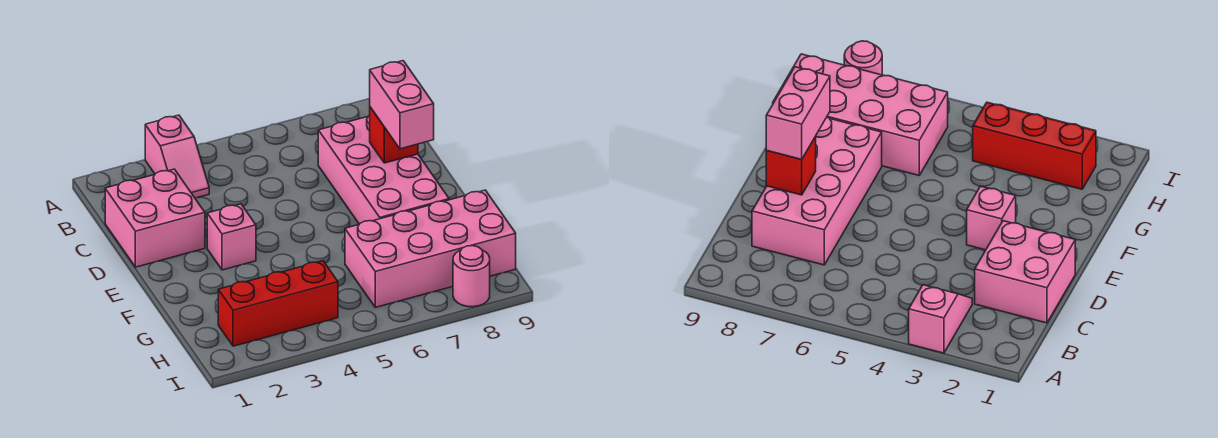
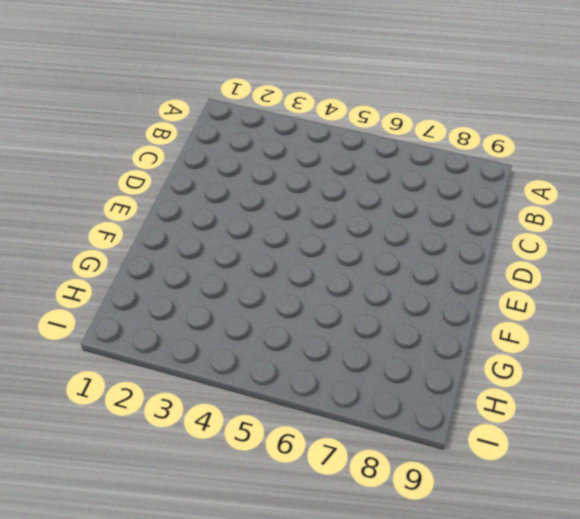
none -> pink slope A3:B3 level 1 top A
none -> pink brick C1:D2 level 1

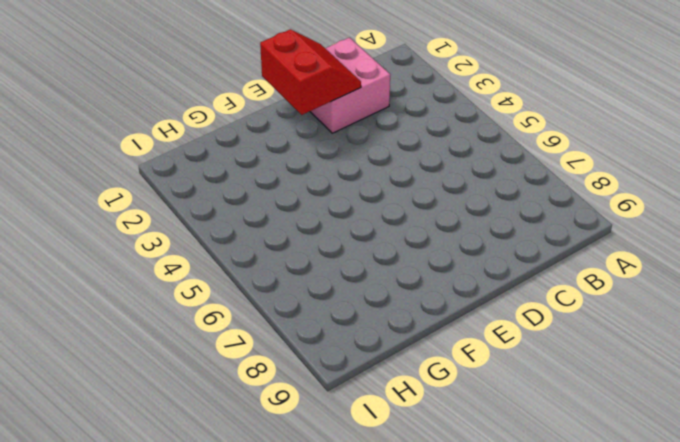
red slope D1:E2 level 2 top E -> none
none -> pink slope A3:B3 level 1 top A
none -> pink brick C7:F8 level 1

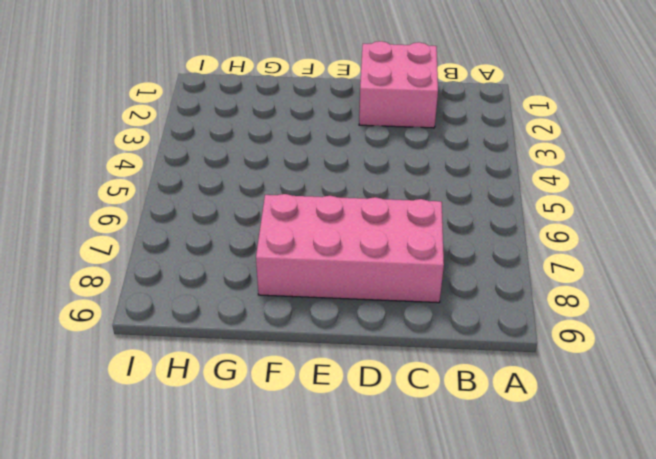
none -> pink slope A3:B3 level 1 top A
none -> pink brick E3 level 1

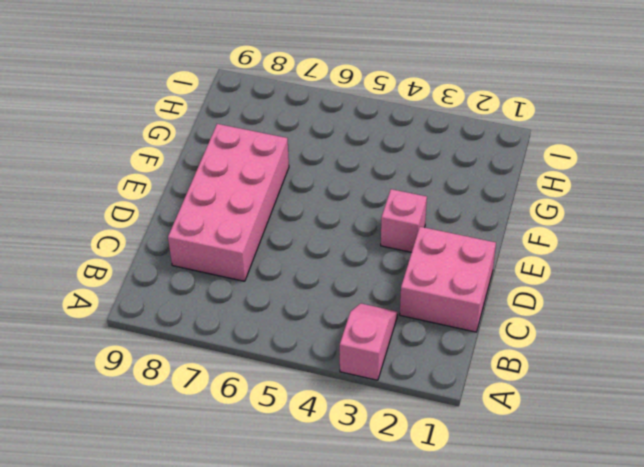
none -> pink brick G6:H9 level 1
none -> red brick H2:H4 level 1

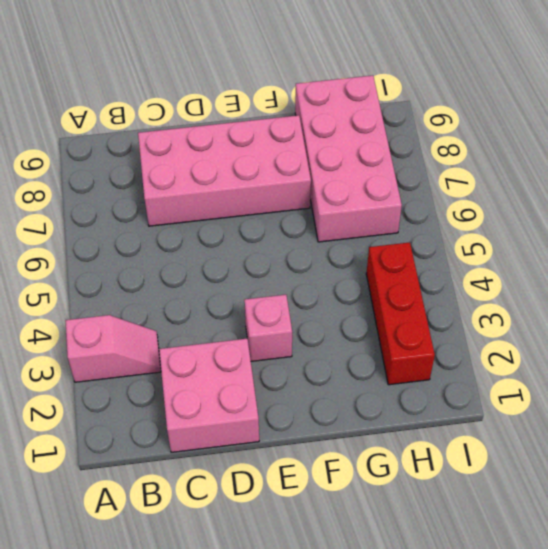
none -> pink round brick I8 level 1
none -> red brick D8 level 2

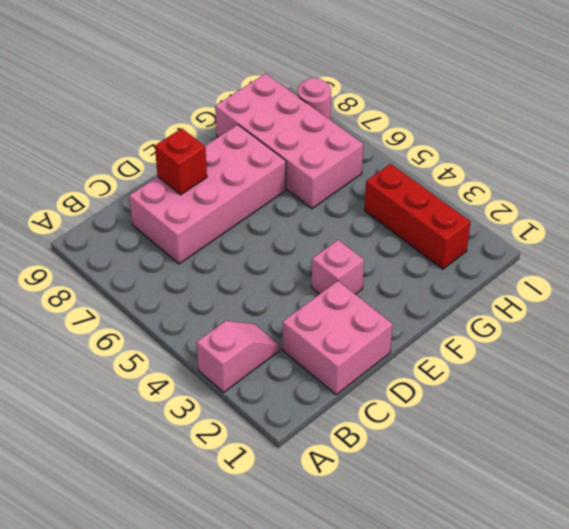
none -> pink brick D8:E8 level 3

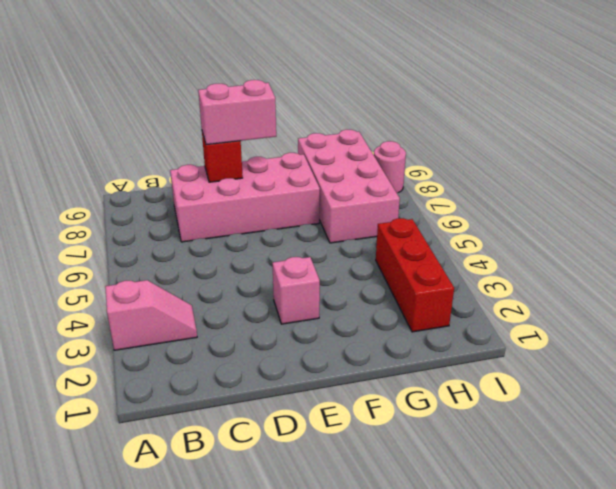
none -> pink brick C1:D2 level 1

